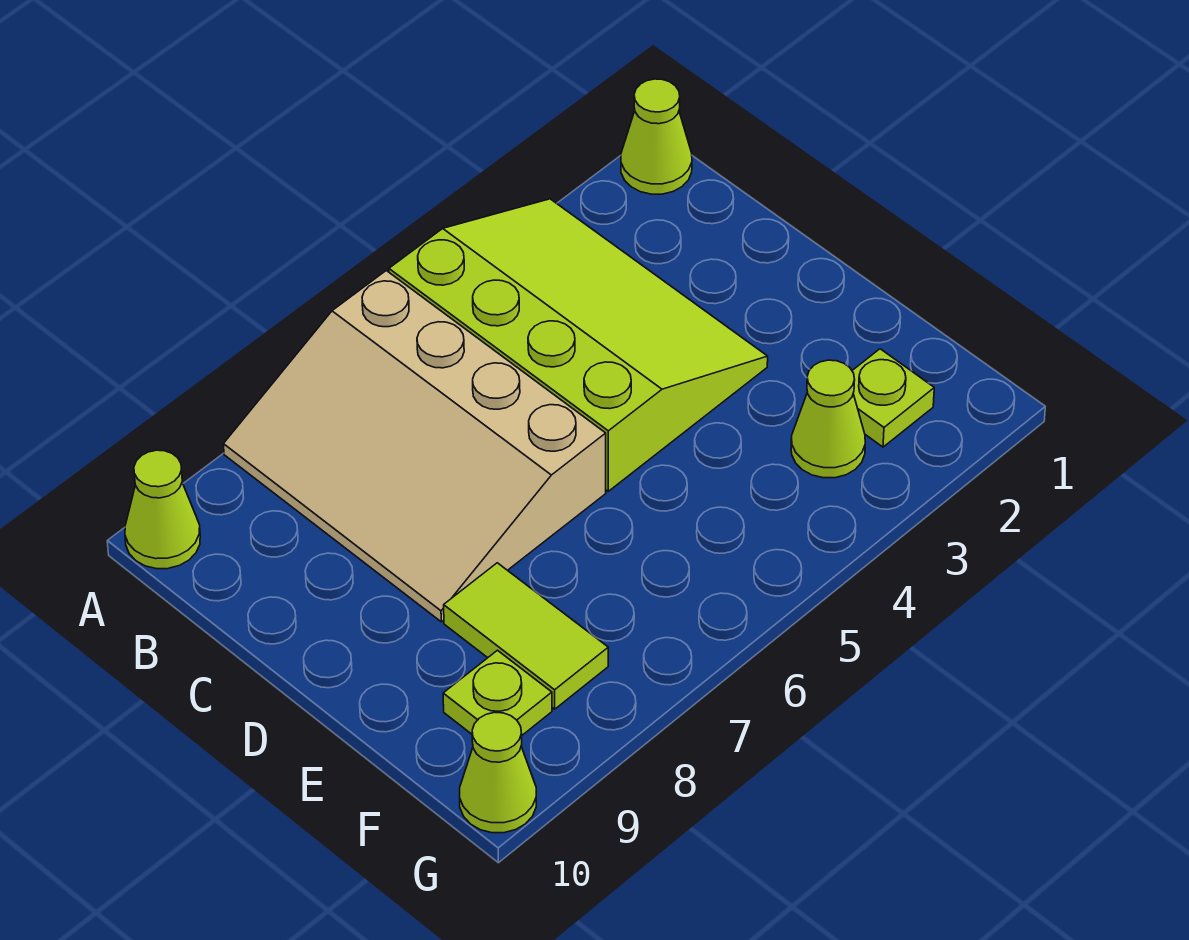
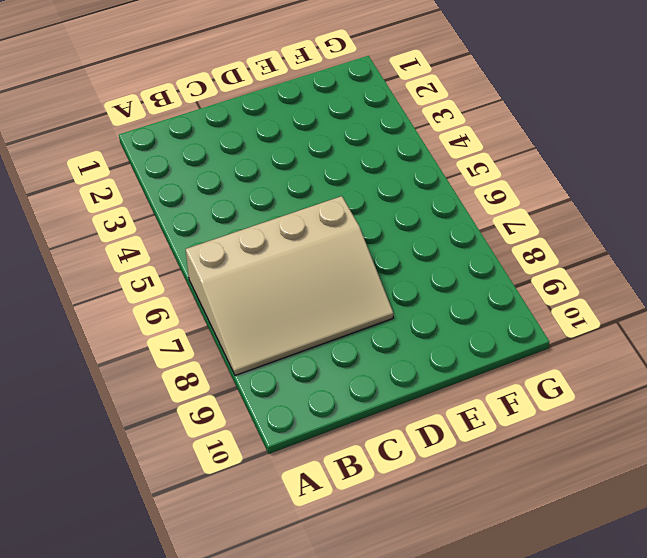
none -> lime cone A1 level 1
none -> lime slope A3:D5 level 1 top 5

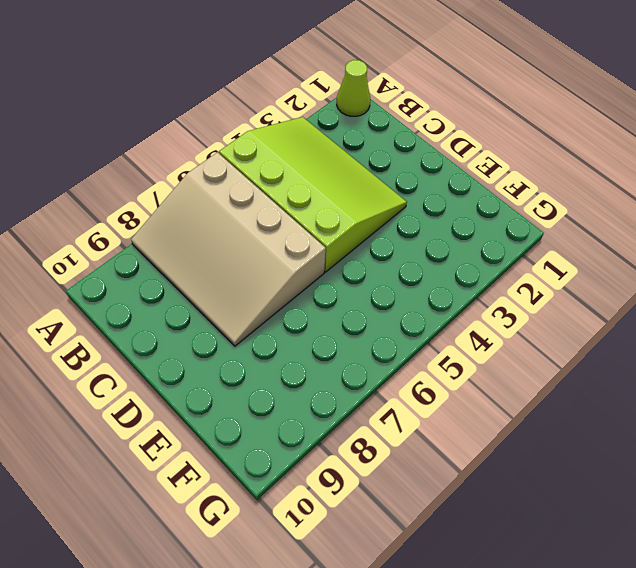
none -> lime cone A10 level 1
none -> lime tile E8:F8 level 1

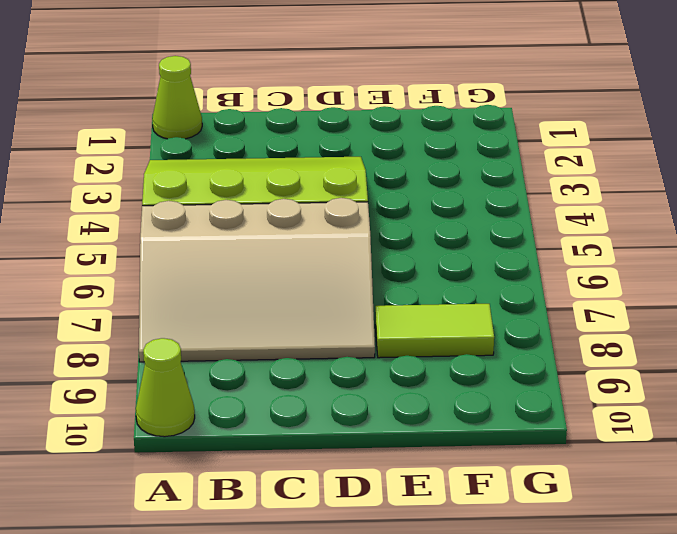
none -> lime plate F2 level 1
none -> lime cone F3 level 1

